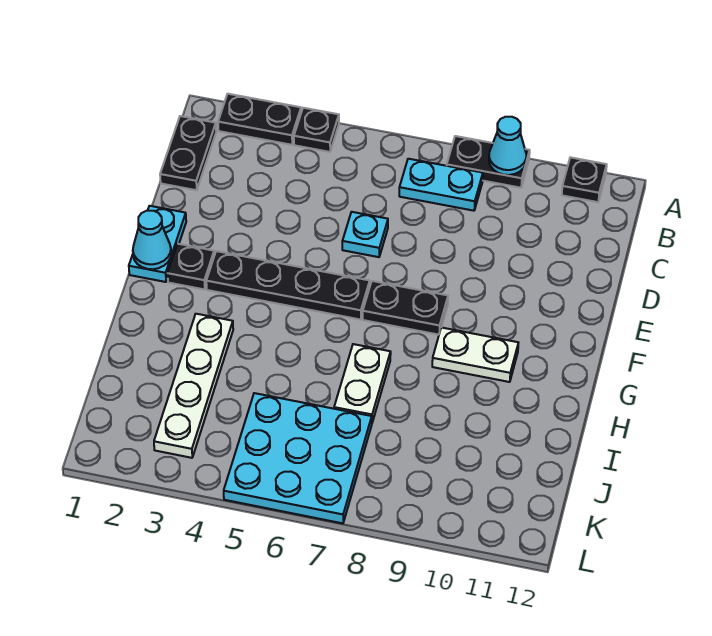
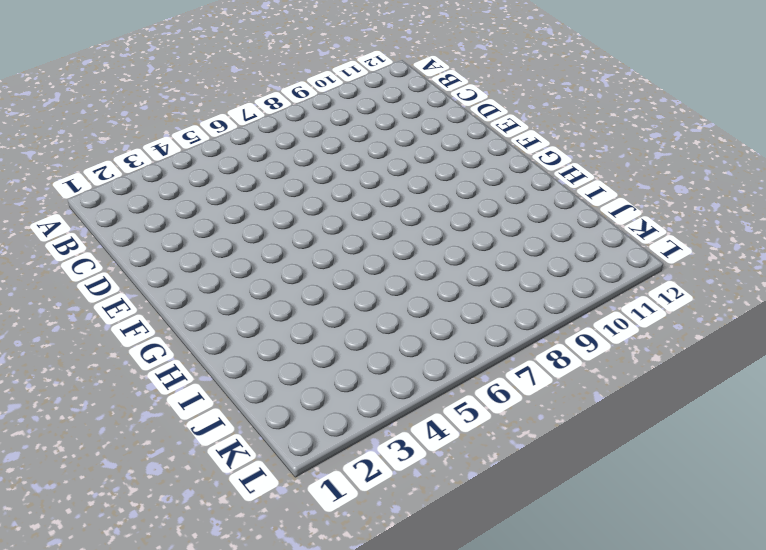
none -> black plate A2:A3 level 1
none -> black plate A4 level 1
none -> black plate A8:A9 level 1

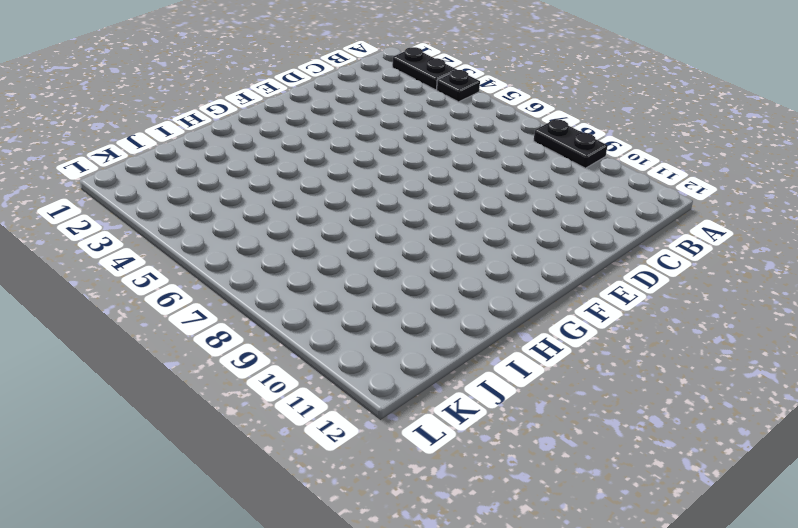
none -> black plate A11 level 1
none -> black plate B1:C1 level 1
none -> cyan plate B7:B8 level 1

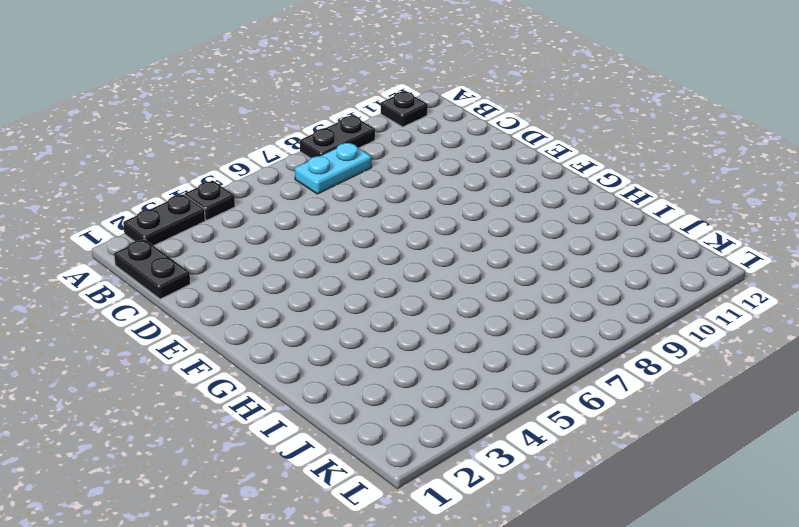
none -> cyan plate D6 level 1
none -> cyan plate E1:F1 level 1
none -> black plate F2 level 1

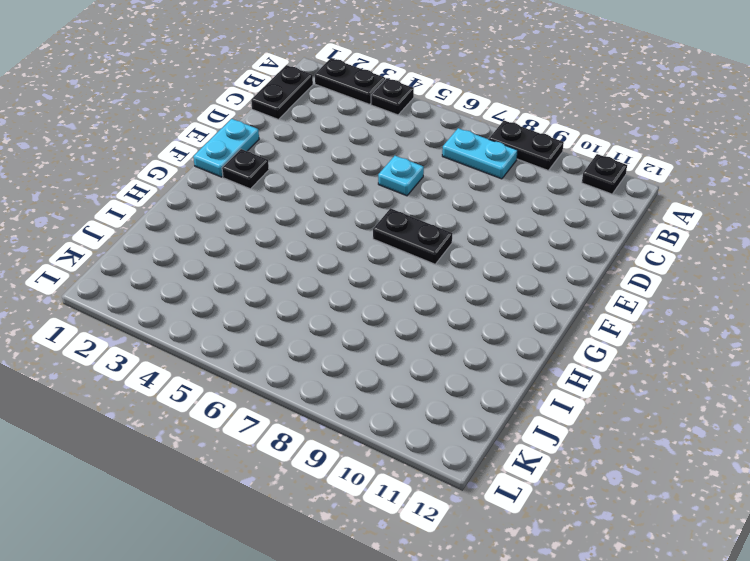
none -> black plate F3:F6 level 1
none -> white plate G9:G10 level 1
none -> white plate H3:K3 level 1

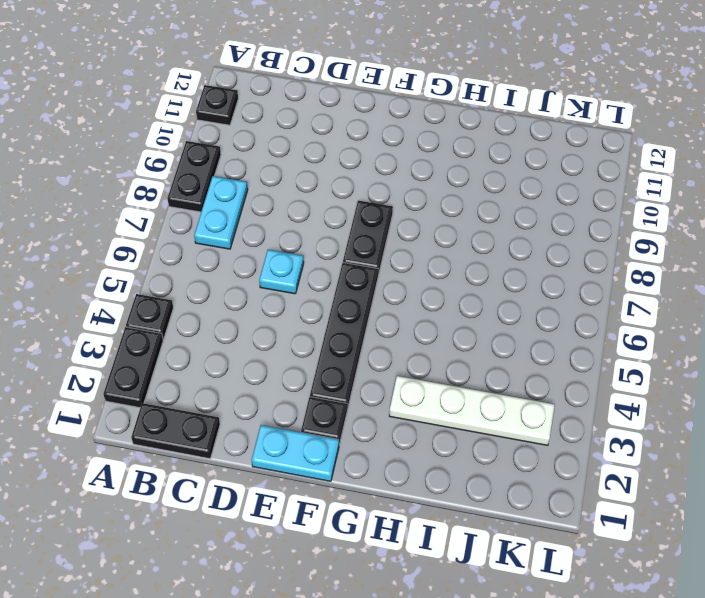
none -> white plate G9:G10 level 1
none -> white plate H7:I7 level 1
none -> cyan plate J5:L7 level 1

